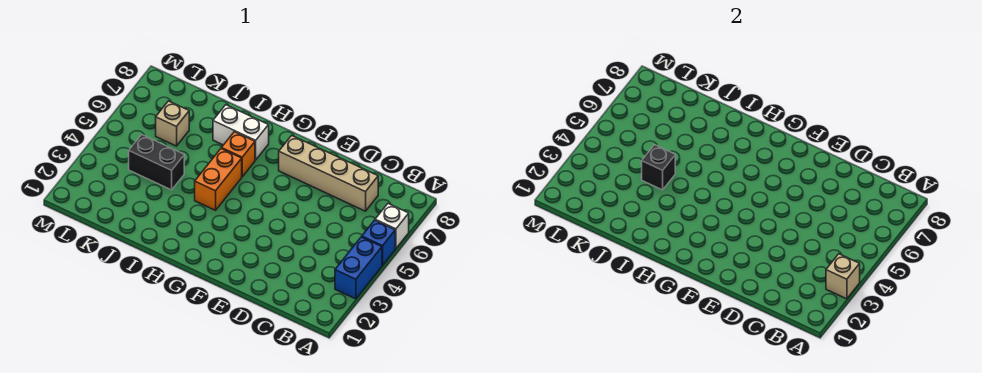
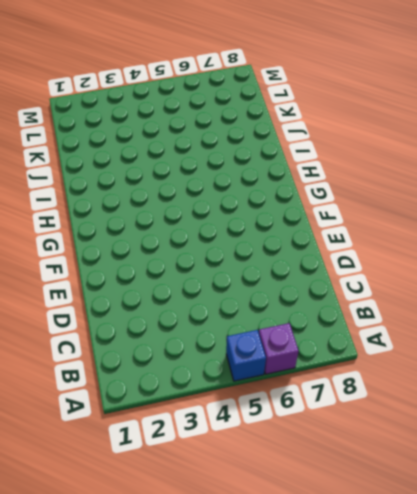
purple brick A6 level 1 -> white brick A6 level 1
none -> blue brick A3:A4 level 1
none -> tan brick C7:F7 level 1

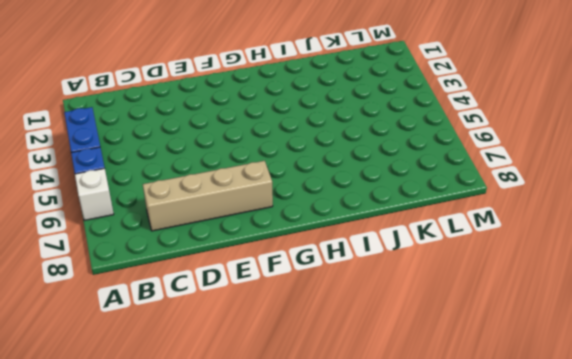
none -> orange brick H4:H5 level 1
none -> orange brick H6 level 1

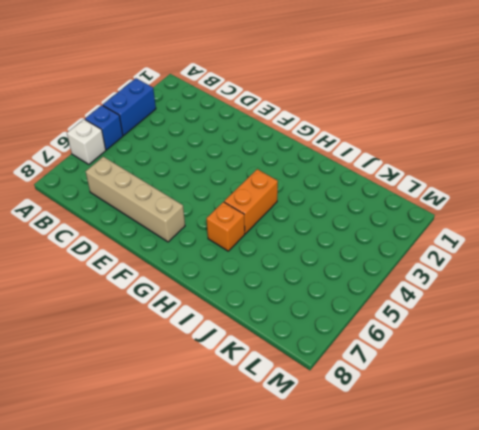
none -> white brick H7:I7 level 1
none -> black brick J4:K4 level 1

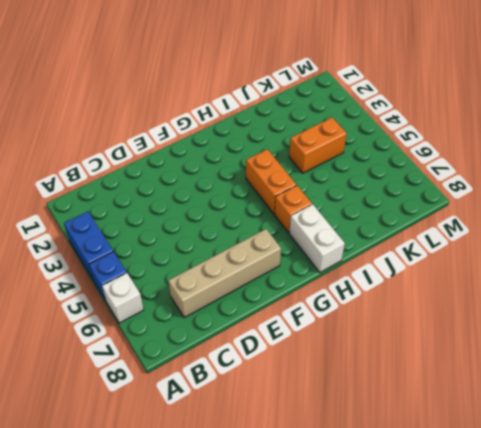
white brick H7:H8 level 1 -> white brick H7:I7 level 1
orange brick J4:K4 level 1 -> black brick J4:K4 level 1
none -> tan brick K6 level 1
none -> tan brick A3 level 2

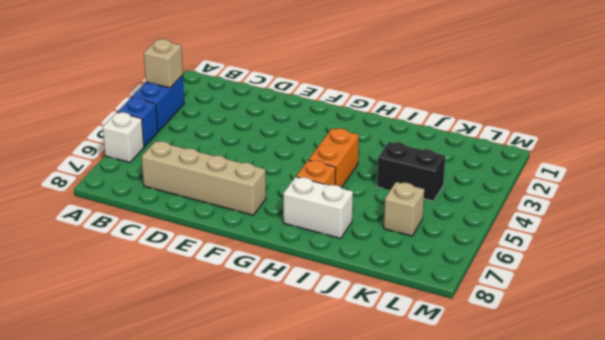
none -> black brick J4 level 2

